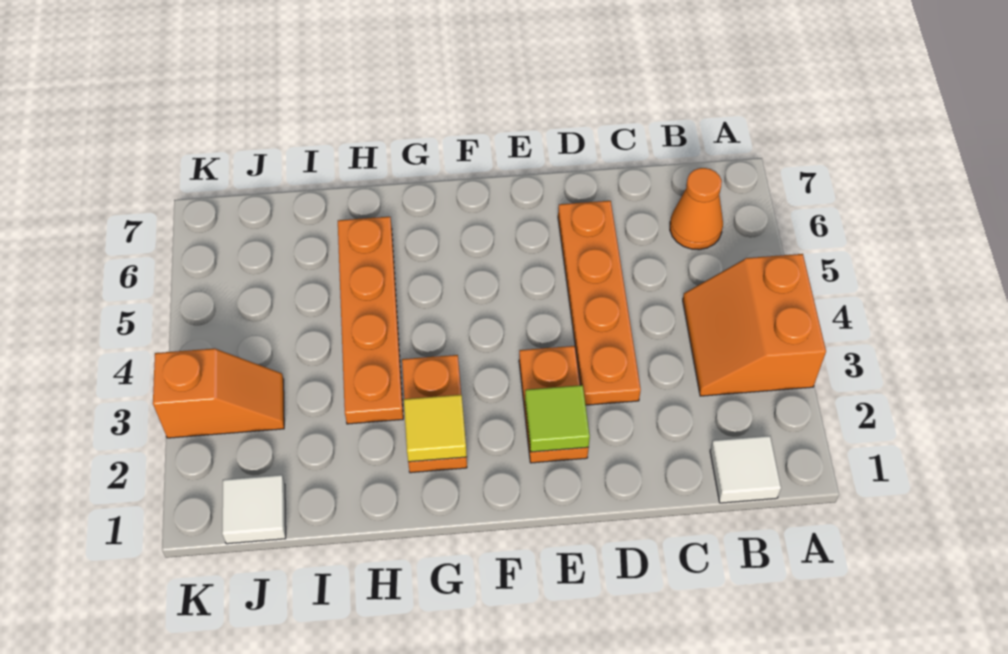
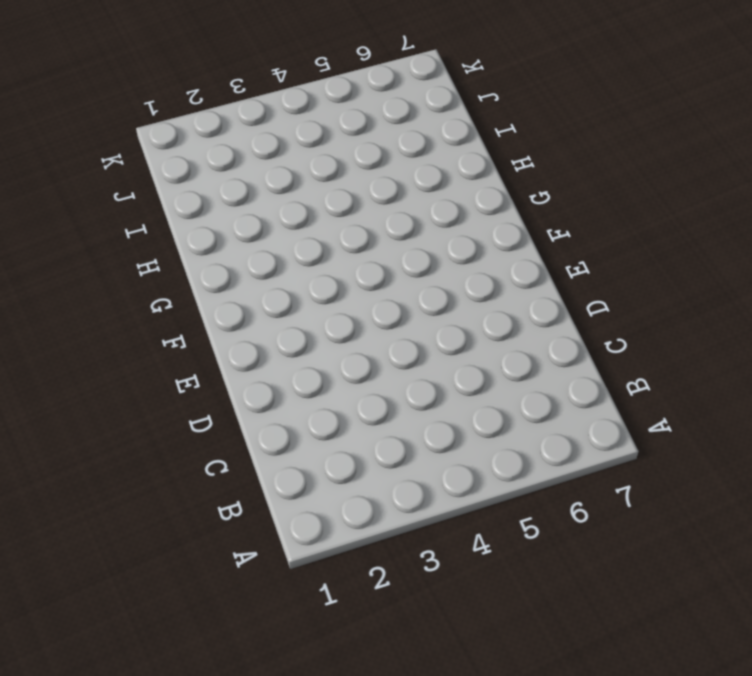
none -> orange slope A3:B4 level 1 top A
none -> white tile B1 level 1

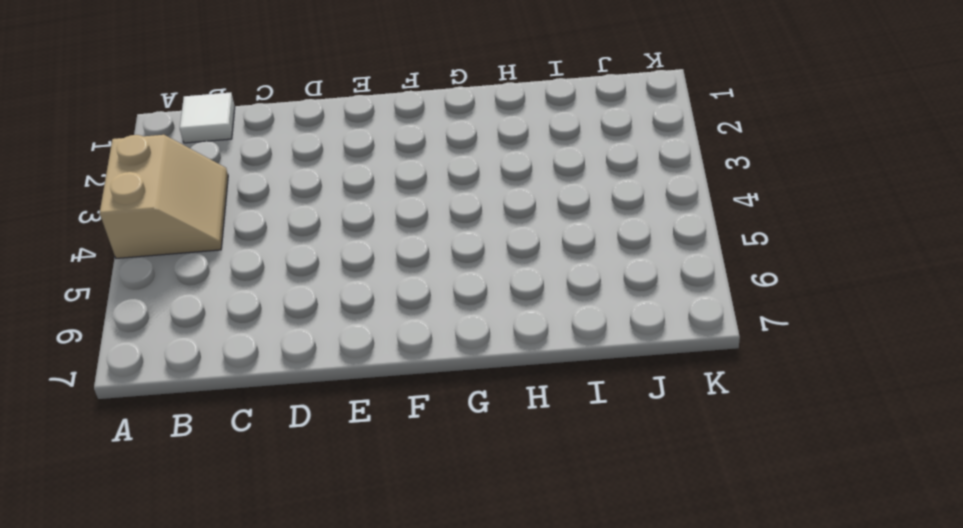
tan slope A3:B4 level 1 top A -> orange slope A3:B4 level 1 top A
none -> orange cone B6 level 1
none -> orange plate D3:D6 level 1

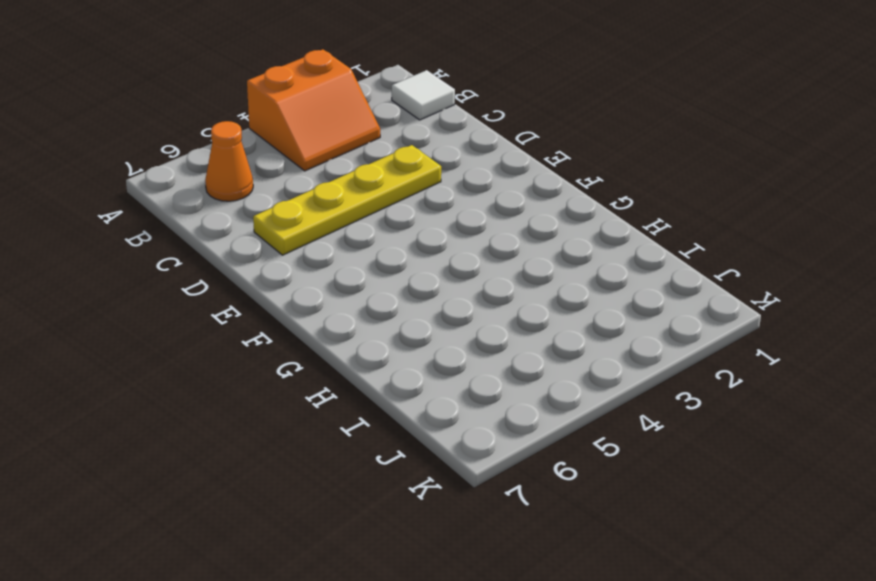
yellow plate D3:D6 level 1 -> orange plate D3:D6 level 1
none -> orange plate E2:E3 level 1
none -> orange plate G2:G3 level 1

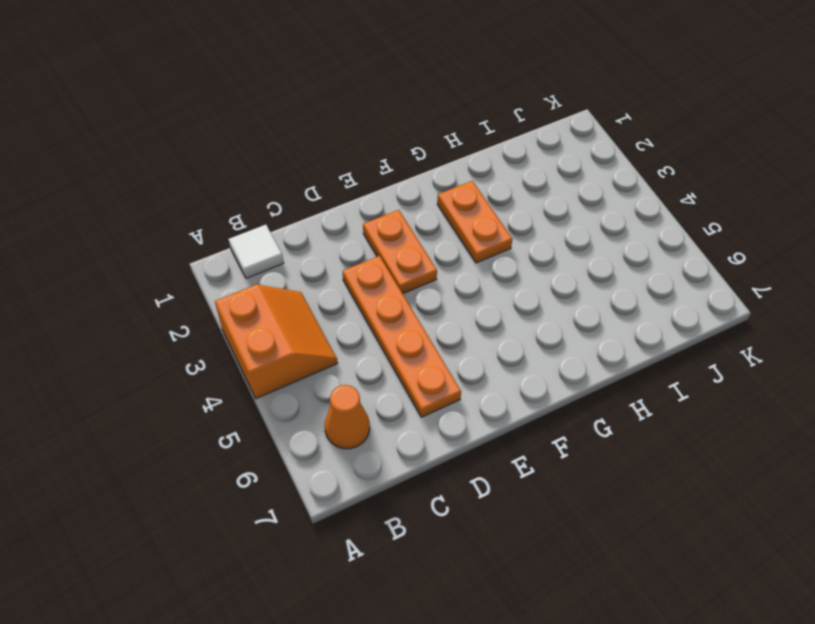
none -> orange plate H3:H6 level 1
none -> white tile J1 level 1

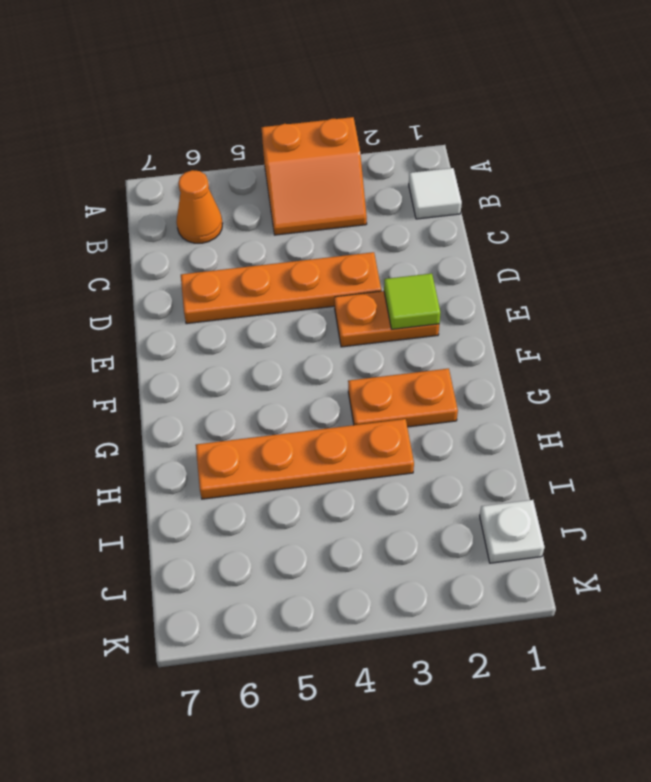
white plate J1 level 1 -> white tile J1 level 1
none -> orange slope J3:K3 level 1 top K
none -> yellow tile G2 level 2

